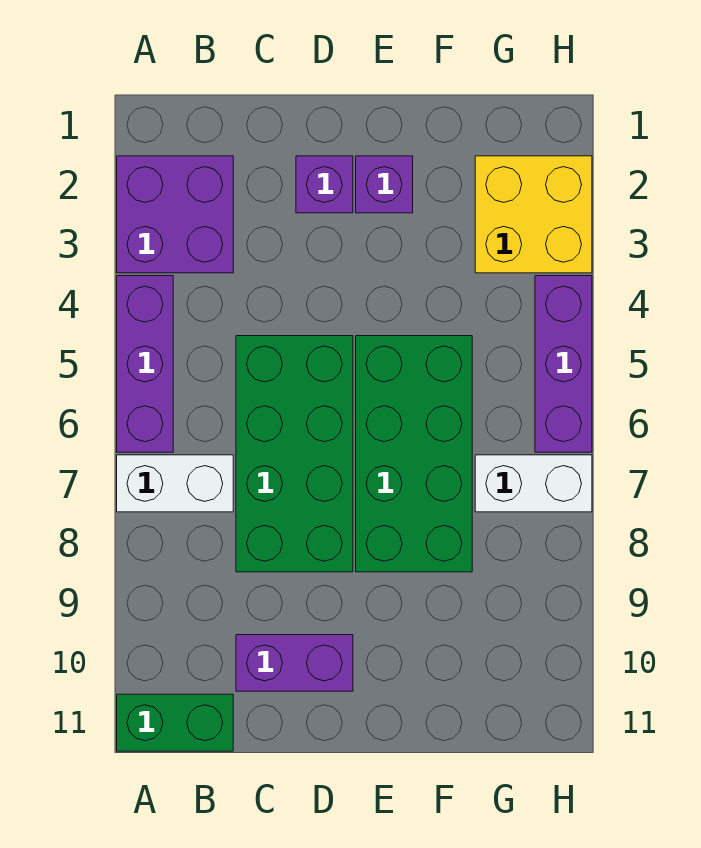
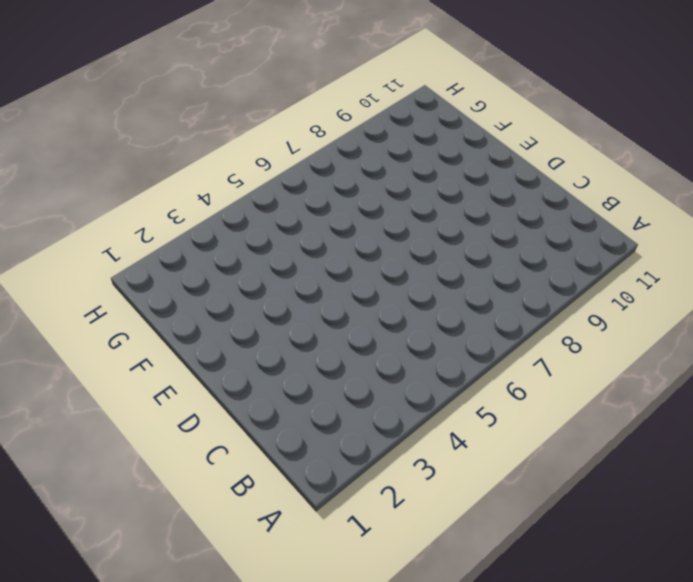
none -> purple brick A2:B3 level 1
none -> purple brick A4:A6 level 1
none -> white brick A7:B7 level 1

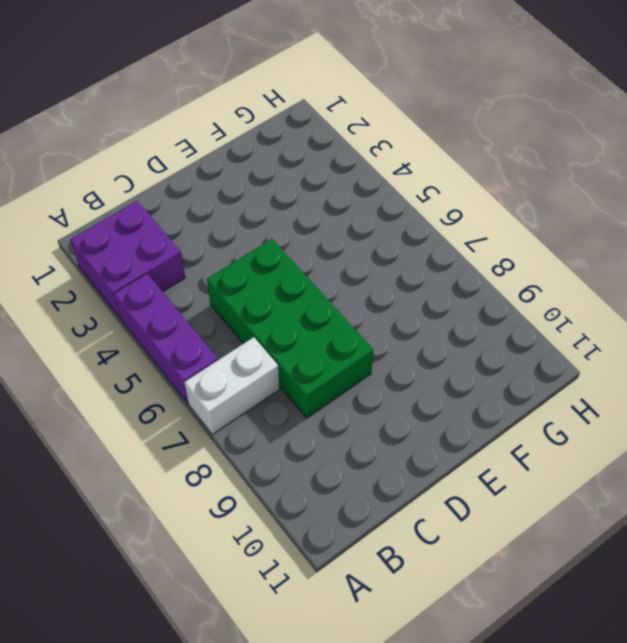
none -> green brick A11:B11 level 1
none -> purple brick C10:D10 level 1
none -> purple brick D2 level 1

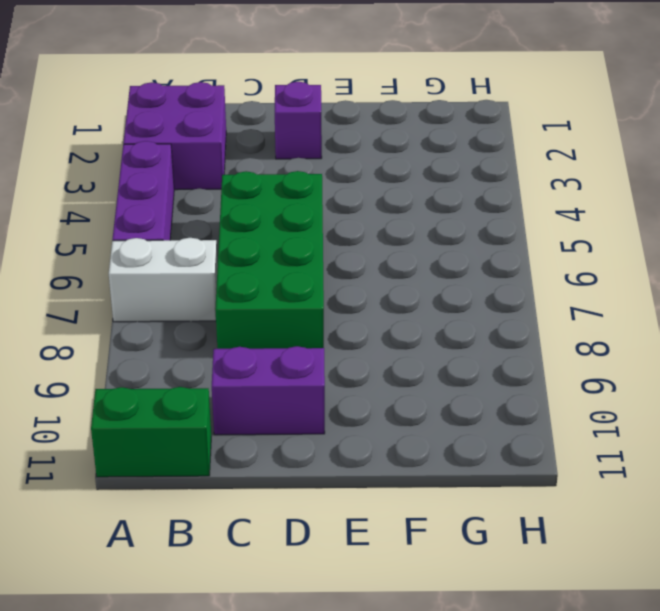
none -> purple brick E2 level 1
none -> green brick E5:F8 level 1
none -> yellow brick G2:H3 level 1

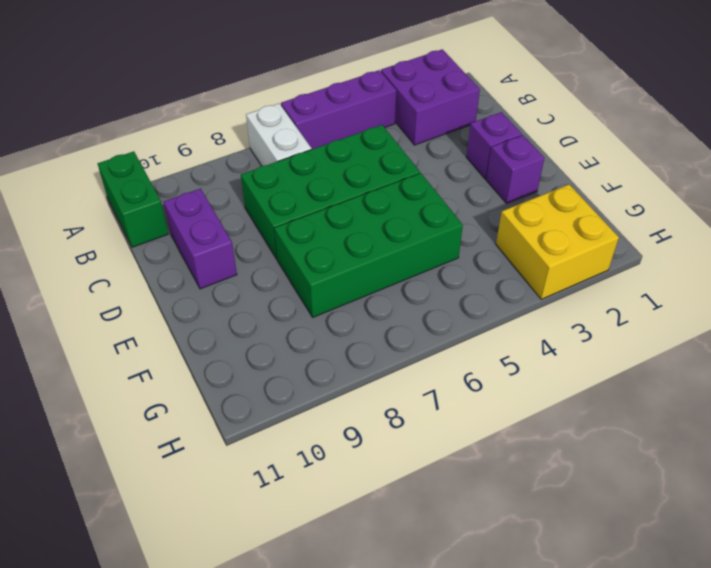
none -> white brick G7:H7 level 1
none -> purple brick H4:H6 level 1

